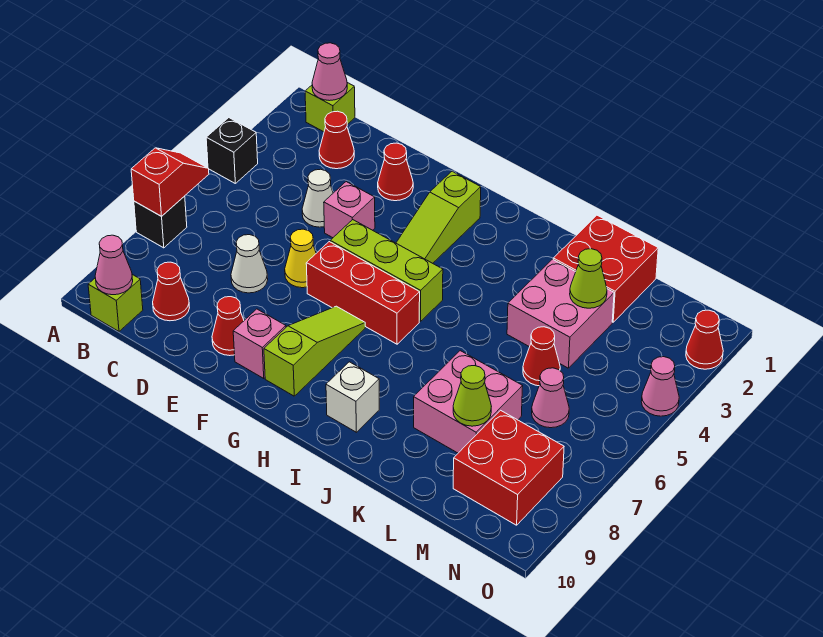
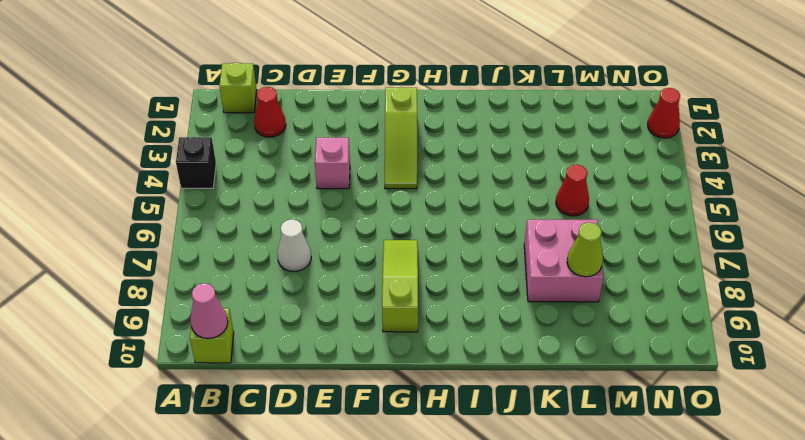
none -> black brick A7 level 1
none -> red cone C9 level 1
none -> white cone D4 level 1
none -> red cone E2 level 1

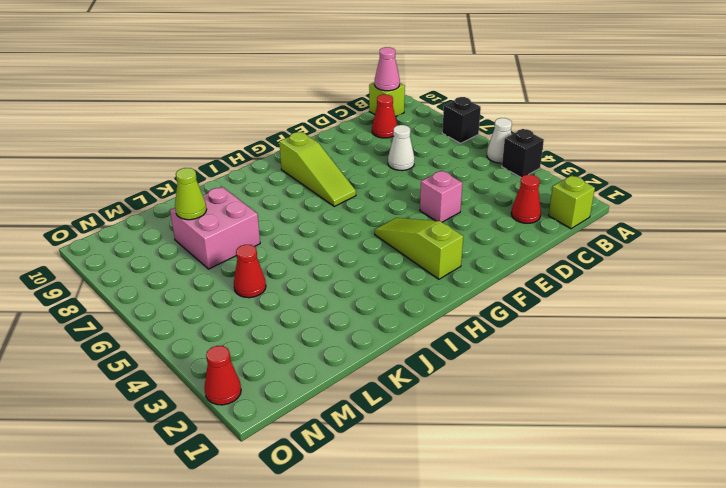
white cone A5 level 1 -> white cone D4 level 1
none -> red cone E2 level 1
none -> yellow cone E6 level 1
none -> red cone E9 level 1
none -> lime brick F5:H5 level 1

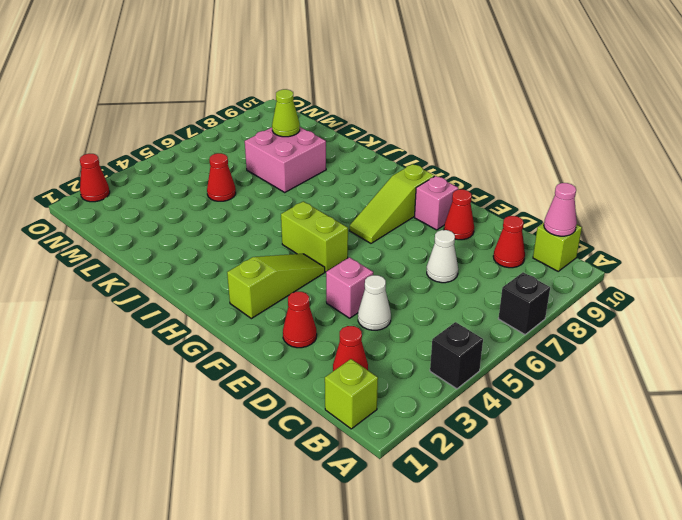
lime brick G5:H5 level 1 -> lime brick F5:H5 level 1
none -> yellow cone E6 level 1
none -> red brick F6:H6 level 1
none -> white brick I9 level 1
none -> red brick K1:L2 level 1

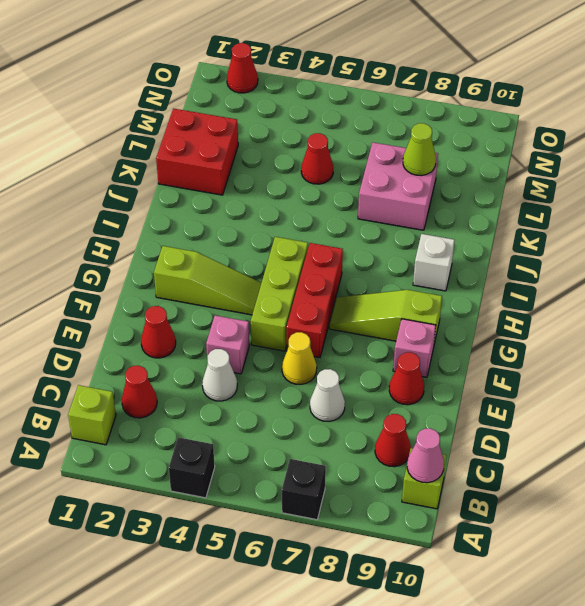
none -> pink brick K3:L4 level 1
none -> pink cone M6 level 1
none -> red brick M8:N9 level 1
none -> pink cone O4 level 1

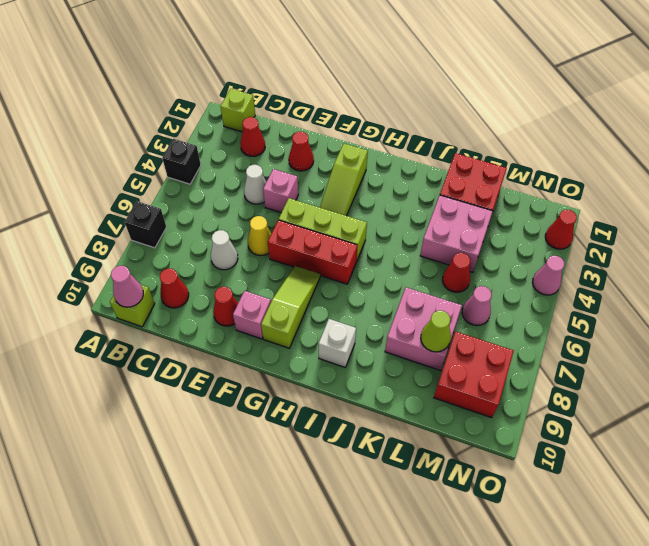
none -> red slope A6:A7 level 2 top 7
none -> pink cone B1 level 2
none -> lime cone L3 level 2

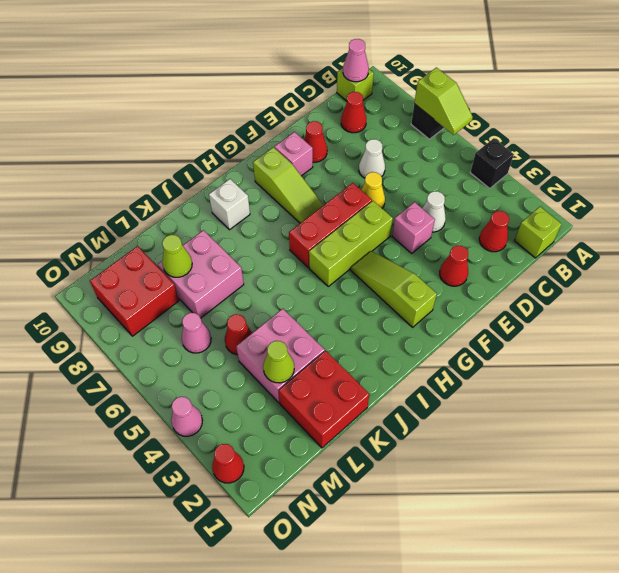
lime slope A6:A7 level 2 top 7 -> red slope A6:A7 level 2 top 7
none -> pink cone B1 level 2

